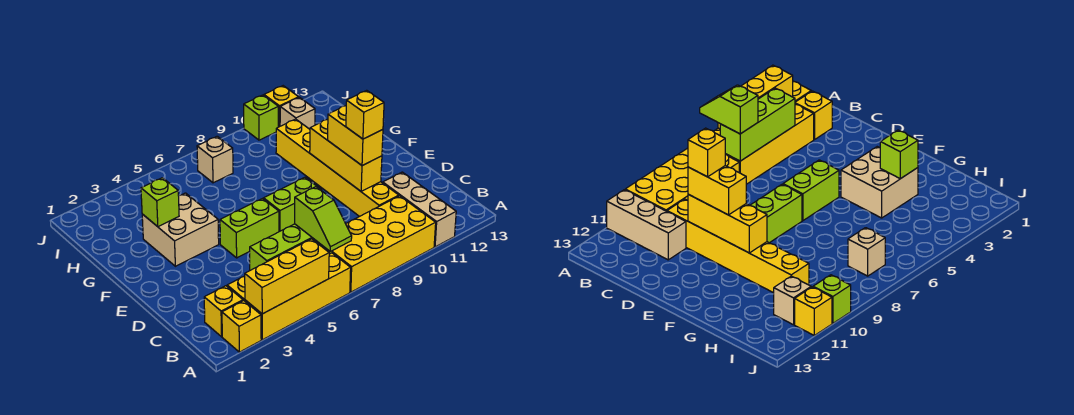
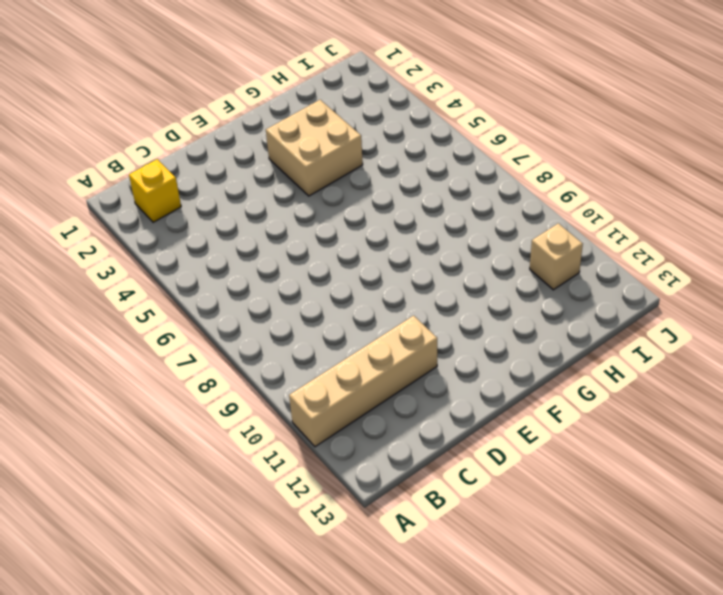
tan brick A11:D11 level 1 -> tan brick A11:C11 level 1
none -> yellow brick A2 level 1
none -> yellow brick A3:B6 level 1
none -> yellow brick A7:B10 level 1

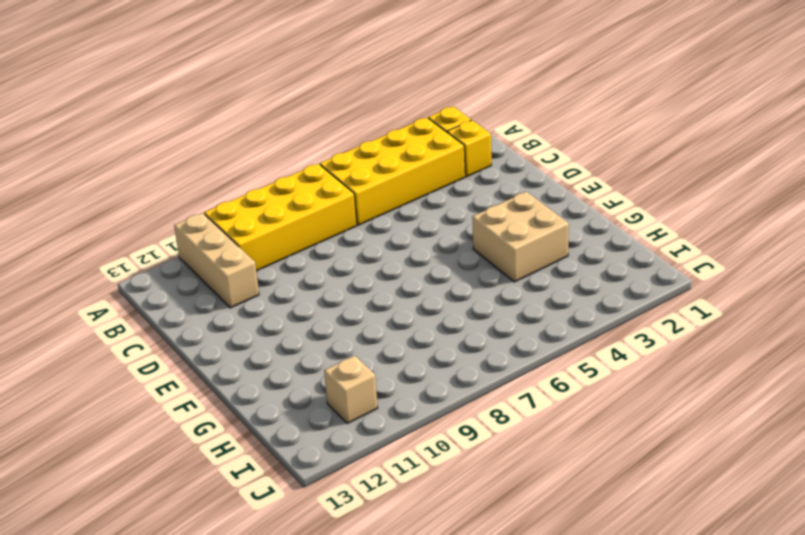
none -> yellow brick C10:H10 level 1
none -> lime brick E5:E6 level 1
none -> lime brick E7:E8 level 1

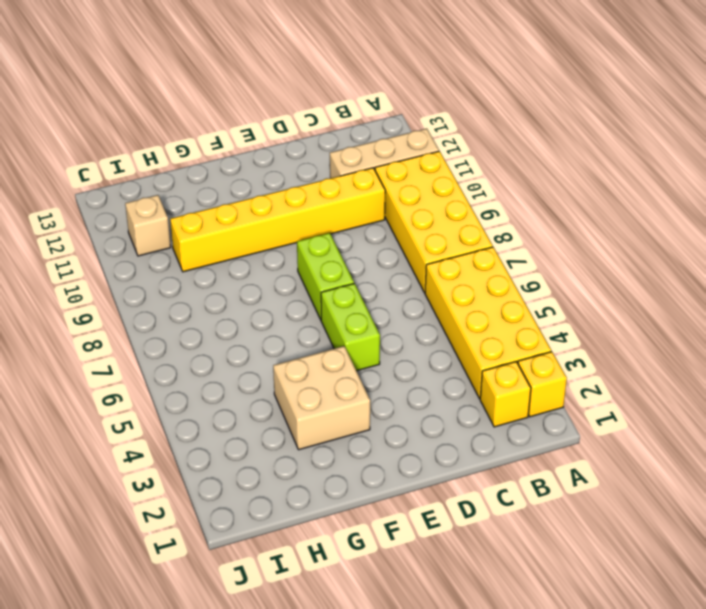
none -> tan brick I7 level 1
none -> lime brick J10 level 1
none -> yellow brick J11 level 1

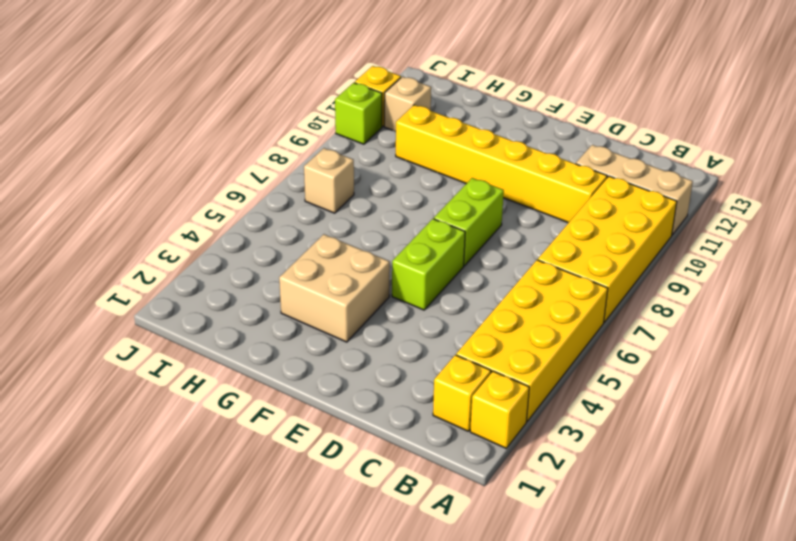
none -> yellow brick A3:A5 level 2
none -> lime brick B4:B6 level 2
none -> yellow brick D10:F10 level 2

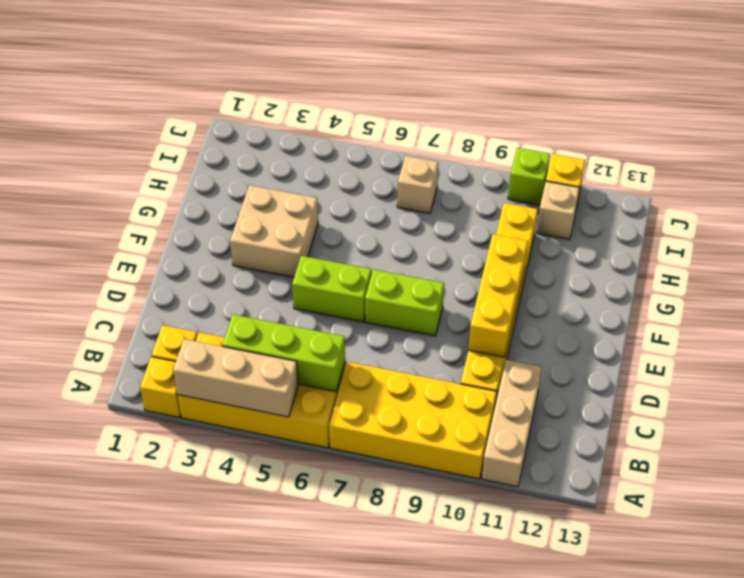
tan brick A3:A5 level 2 -> yellow brick A3:A5 level 2
none -> lime brick G3 level 2
none -> lime slope A6:B6 level 3 top B
none -> yellow brick D10:E10 level 3

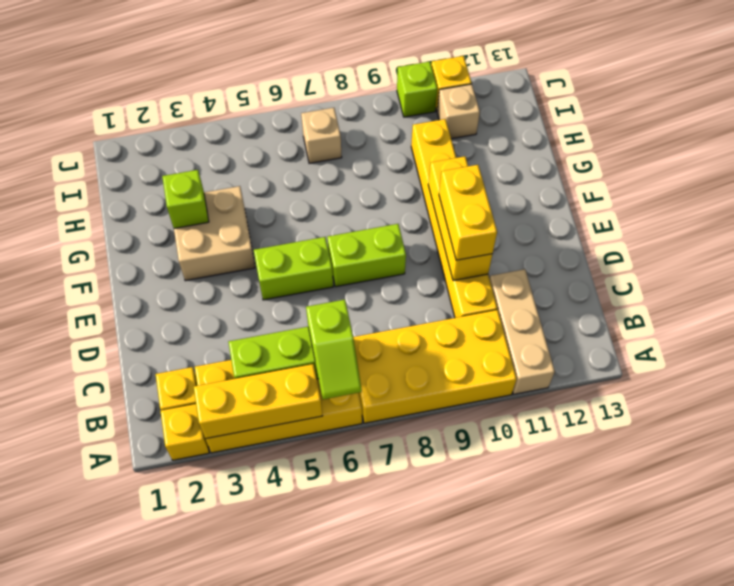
none -> yellow brick D10 level 4

